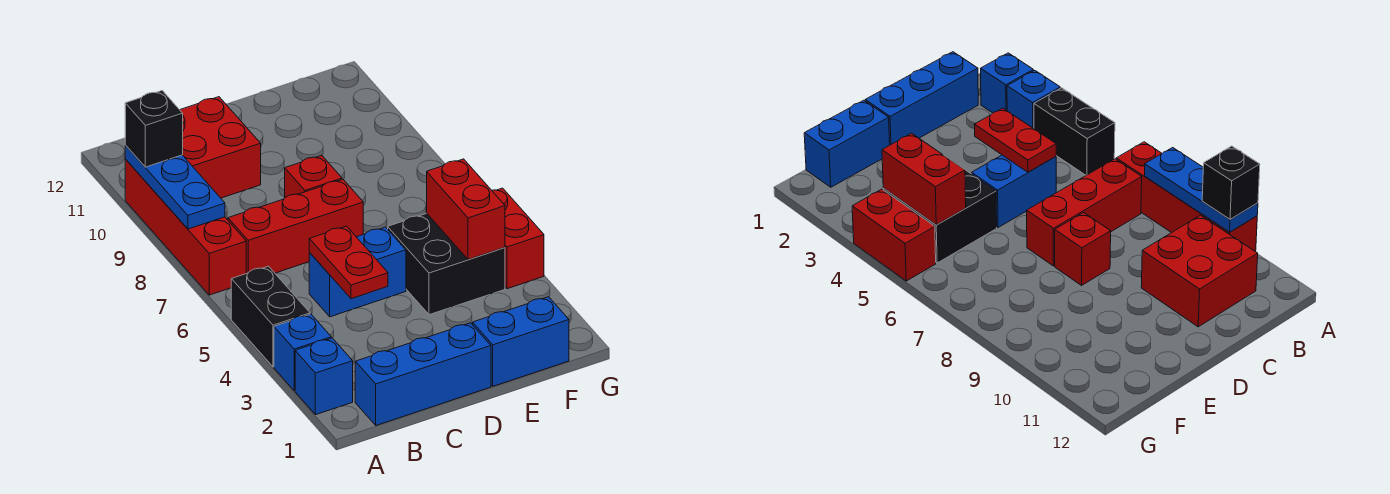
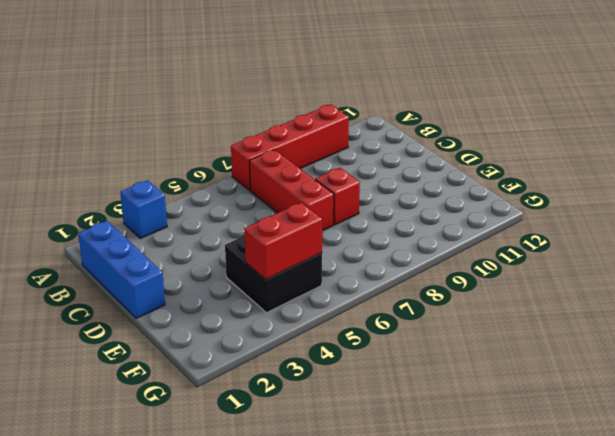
none -> blue brick A2 level 1
none -> black brick A4:A5 level 1
none -> red brick B10:C11 level 1

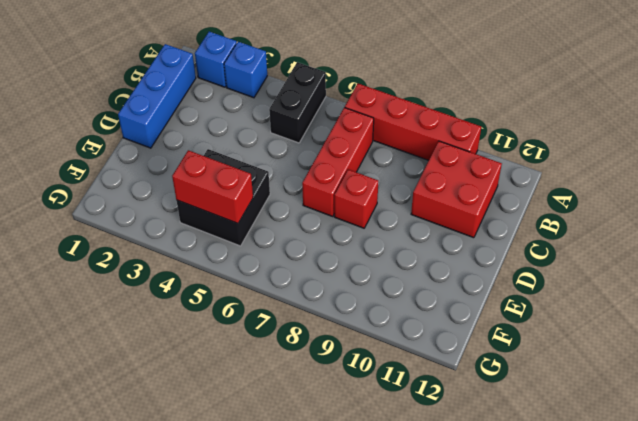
black brick A5:B5 level 1 -> black brick A4:A5 level 1
none -> blue brick C5:D5 level 1
none -> blue brick E1:F1 level 1
none -> red brick G4:G5 level 1

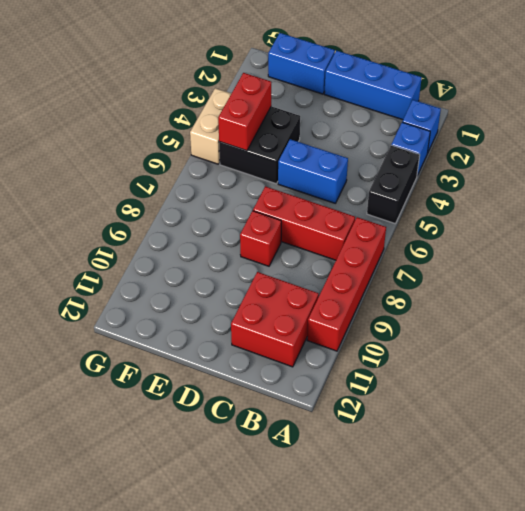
tan brick G4:G5 level 1 -> red brick G4:G5 level 1
none -> blue plate A8:A10 level 2
none -> red plate C4:C5 level 2
none -> black brick A10 level 3

